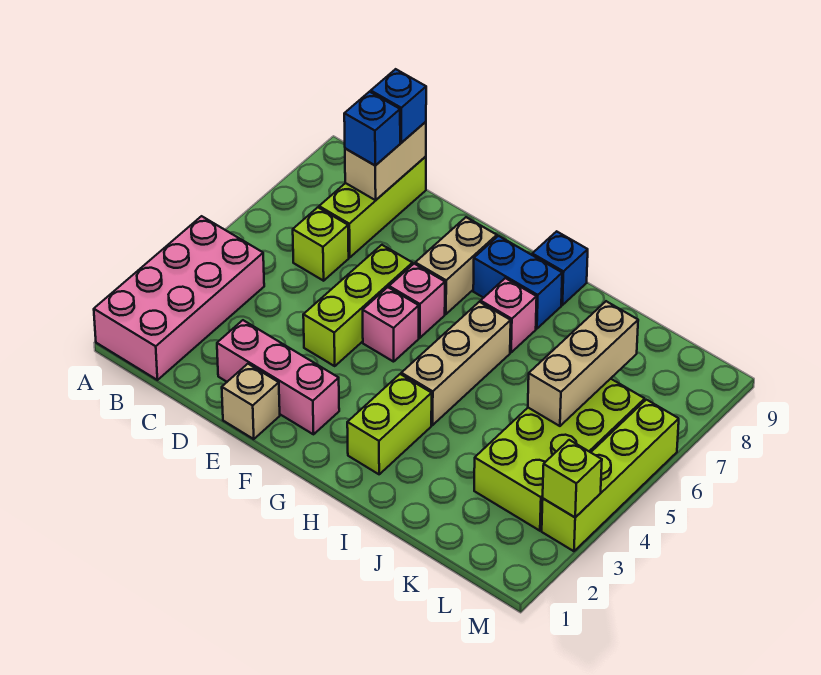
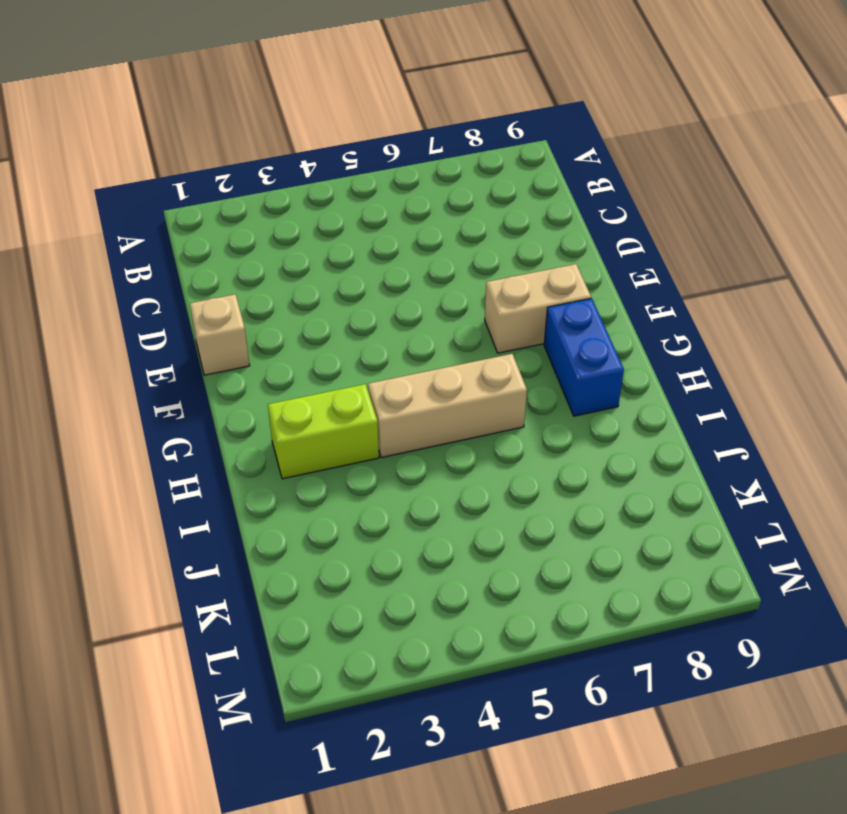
none -> pink brick A1:B4 level 1
none -> lime brick C6 level 1
none -> lime brick C7:C9 level 1

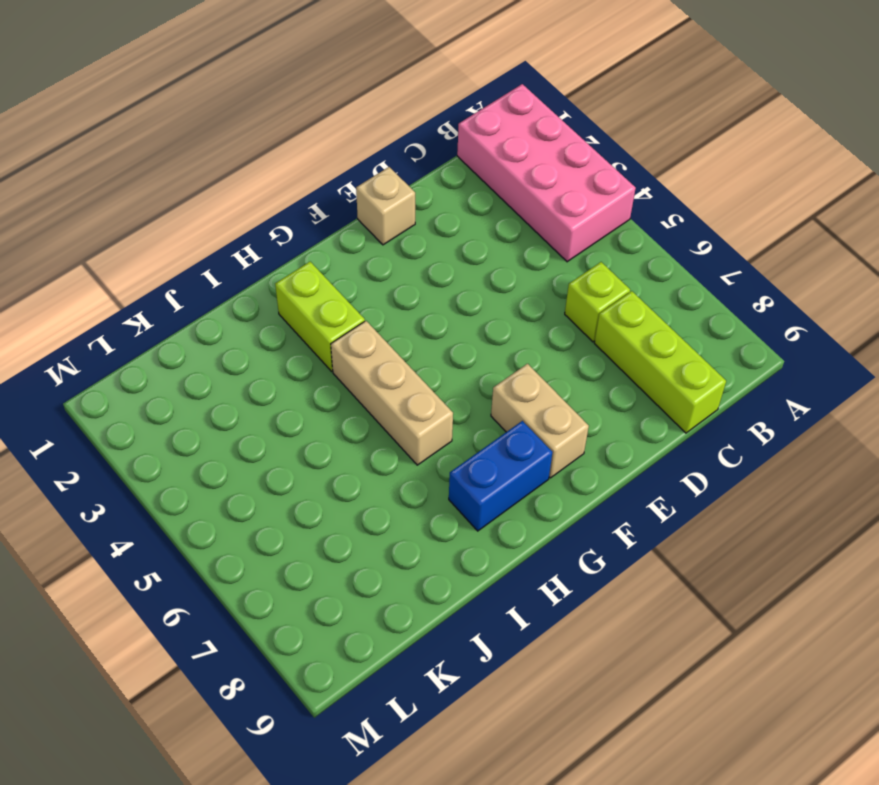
none -> pink brick D2:F2 level 1
none -> lime brick E4:E6 level 1
none -> pink brick F5 level 1

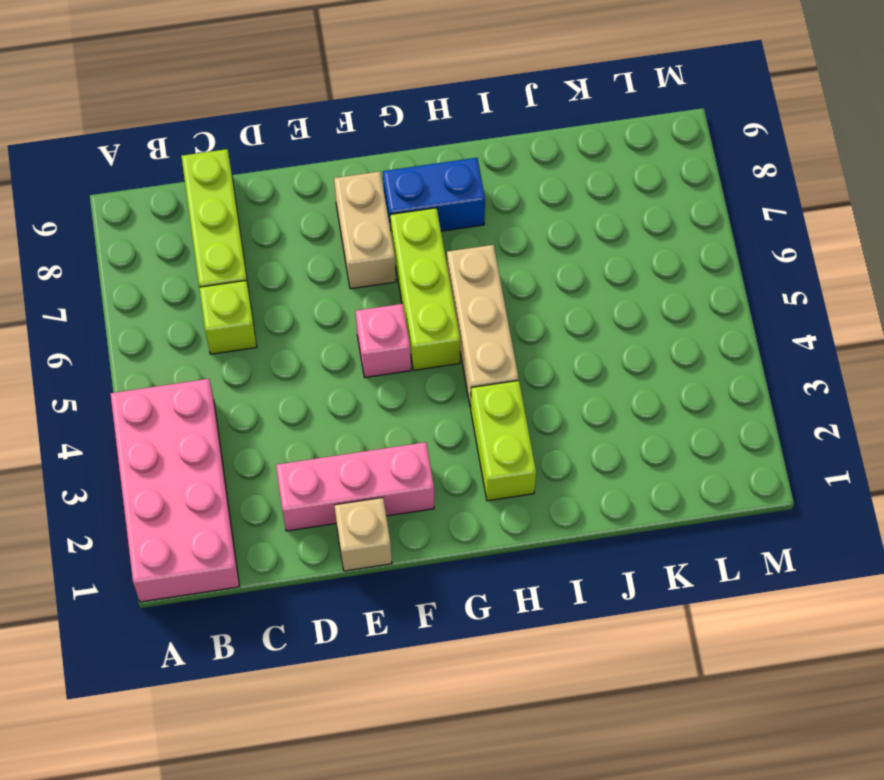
lime brick G5:G7 level 1 -> lime brick E4:E6 level 1
none -> pink brick F6 level 1
none -> pink brick H7 level 1
none -> blue brick H9 level 1

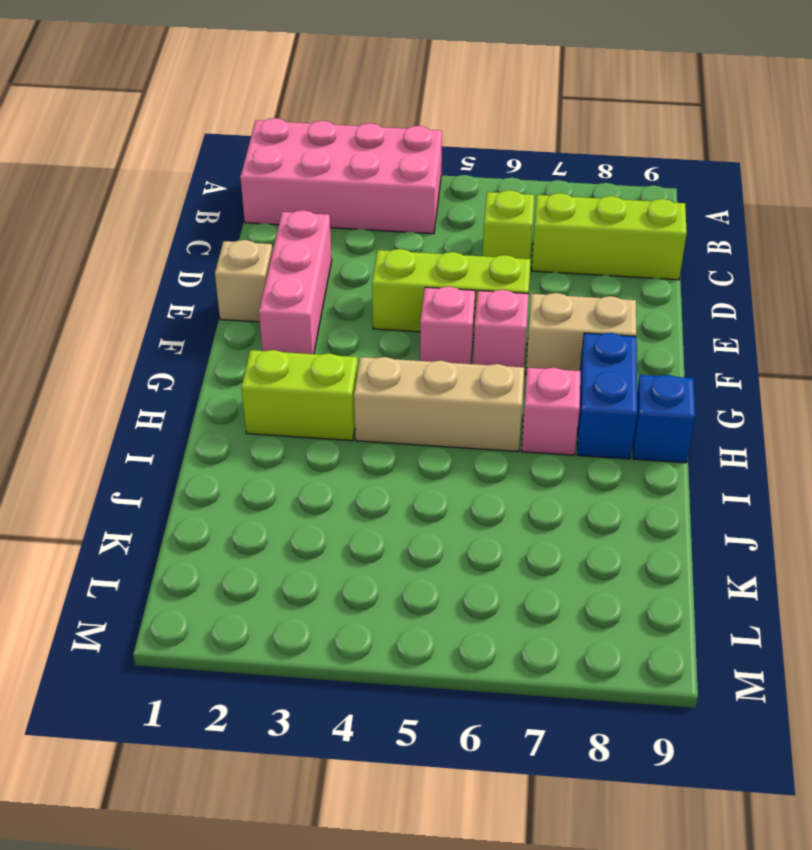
none -> lime brick K3:L6 level 1
none -> lime brick M3:M6 level 1
none -> tan brick C8:C9 level 2

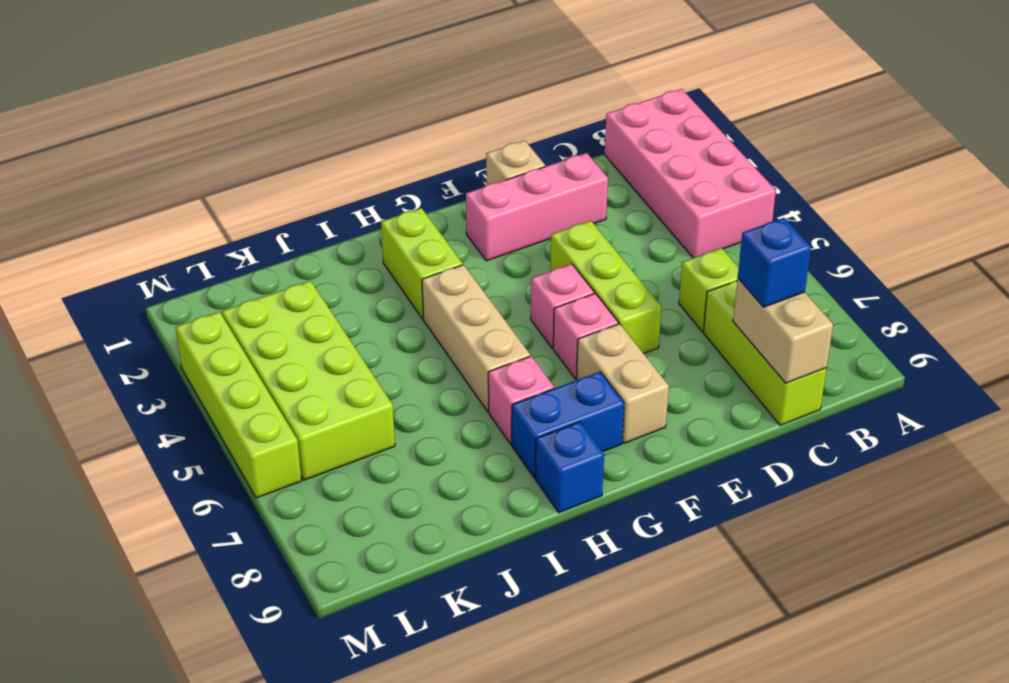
none -> tan brick K5:K7 level 2
none -> lime brick M3 level 2
none -> blue brick C9 level 3

